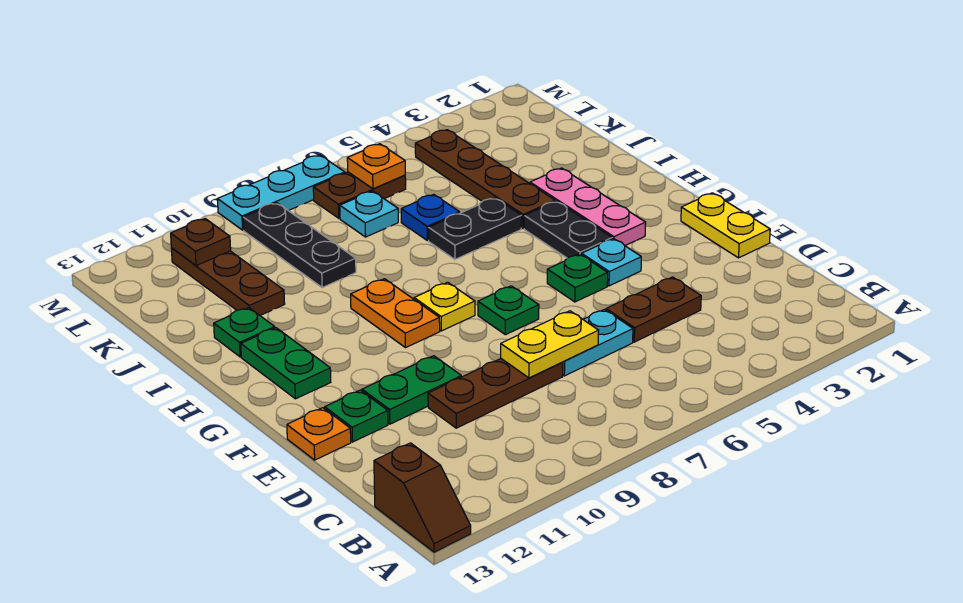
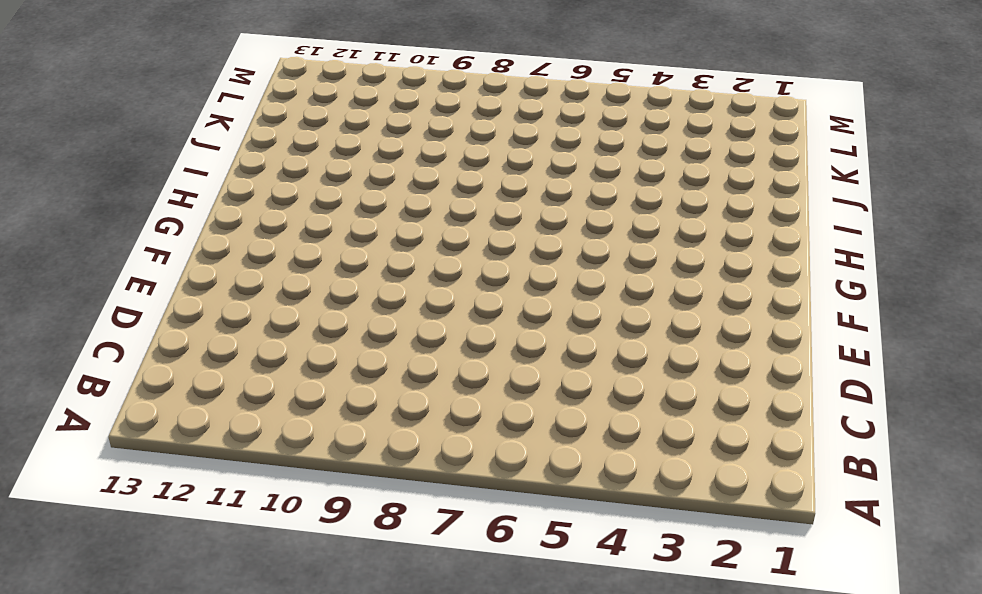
none -> brown slope A13:B13 level 1 top B
none -> brown plate D4:D5 level 1
none -> cyan plate D6:D7 level 1

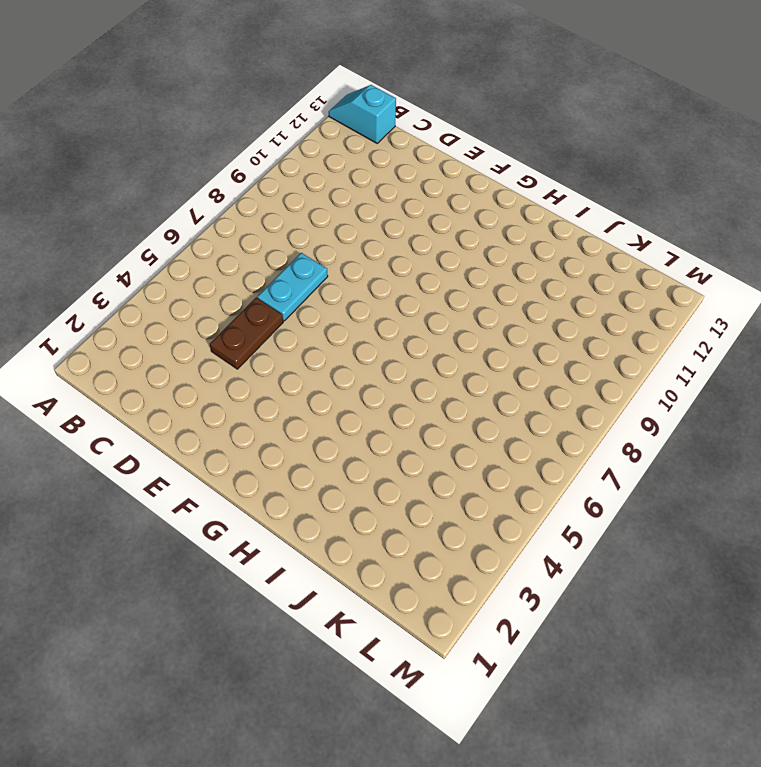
cyan slope A13:B13 level 1 top B -> brown slope A13:B13 level 1 top B
none -> brown plate D8:D10 level 1
none -> yellow plate E1:F1 level 1
none -> green plate E10:E11 level 1

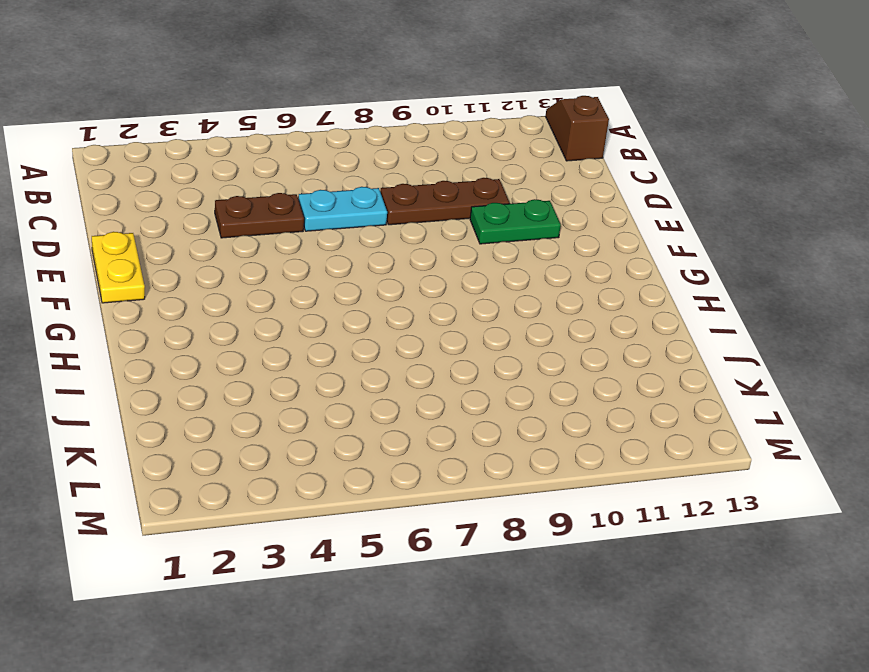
none -> green plate E12 level 1
none -> orange plate E13 level 1
none -> cyan plate F4 level 1

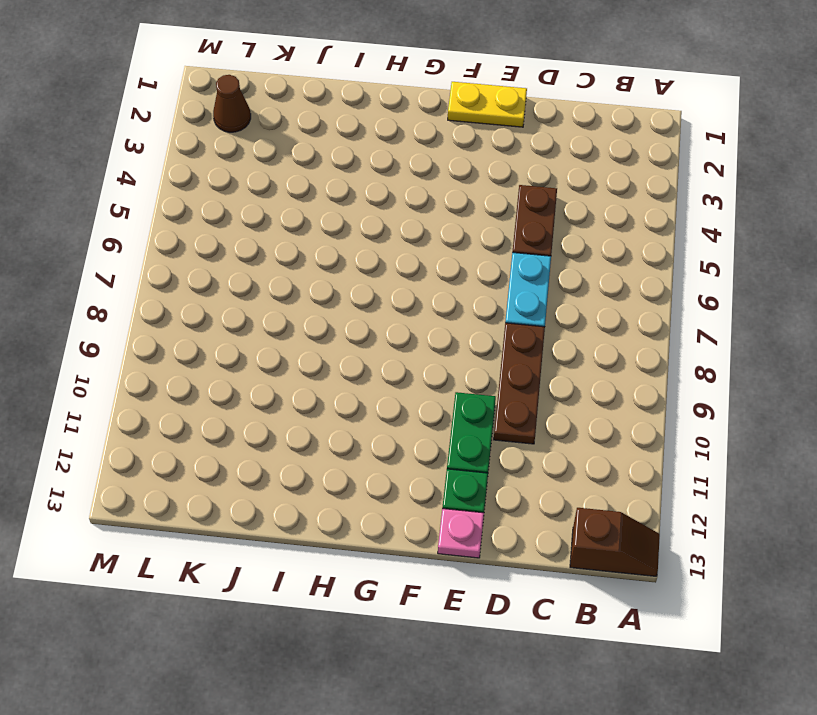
pink plate E13 level 1 -> orange plate E13 level 1
brown cone L2 level 1 -> none
none -> cyan plate F4 level 1
none -> green plate F5 level 1
none -> green plate F7 level 1

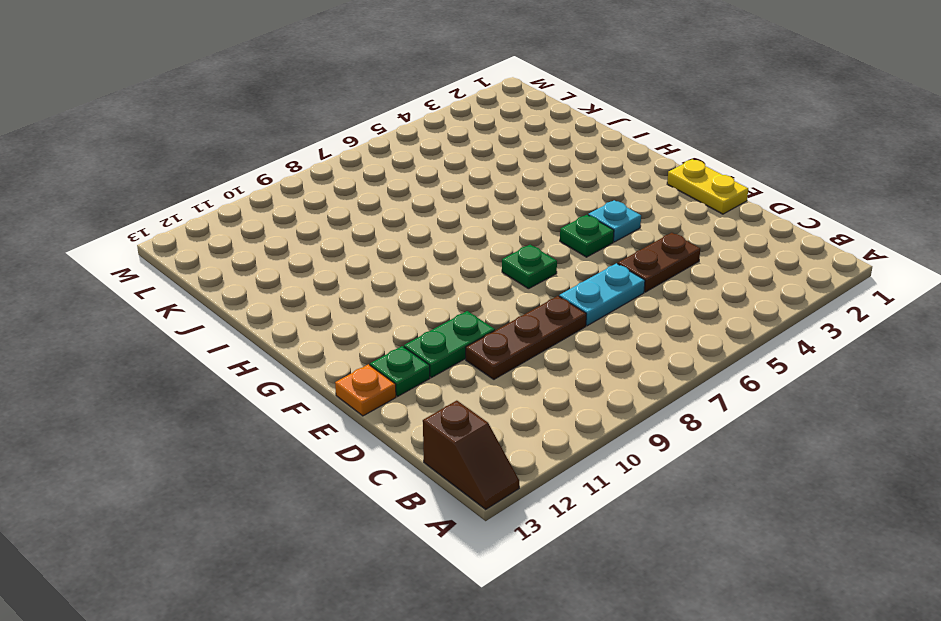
none -> pink plate G3:I3 level 1
none -> black plate G4:H4 level 1
none -> yellow plate G8 level 1

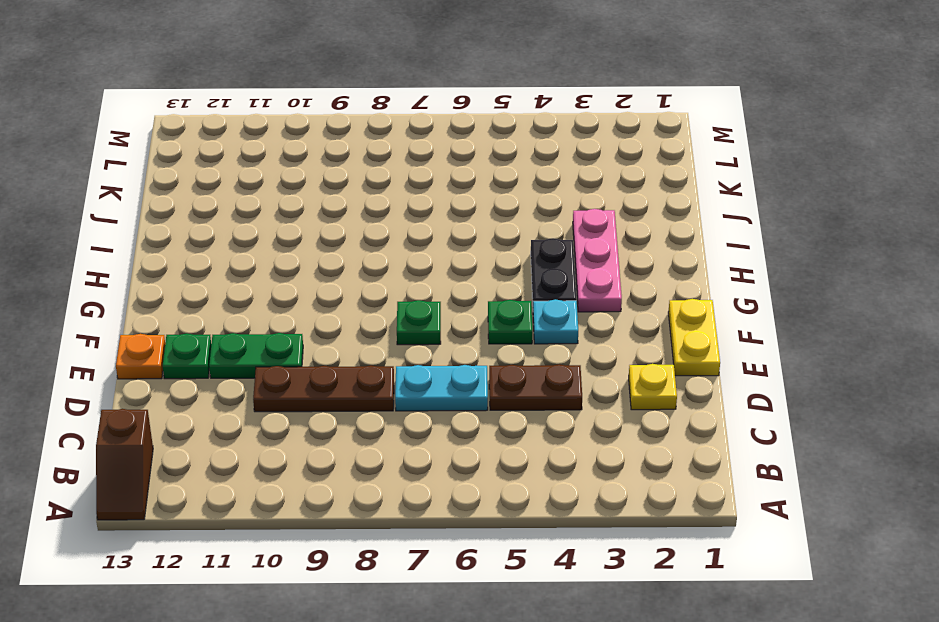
yellow plate D2 level 1 -> yellow plate G8 level 1
none -> orange plate G9:H9 level 1
none -> green plate G12:H12 level 1
none -> brown plate I4:L4 level 1

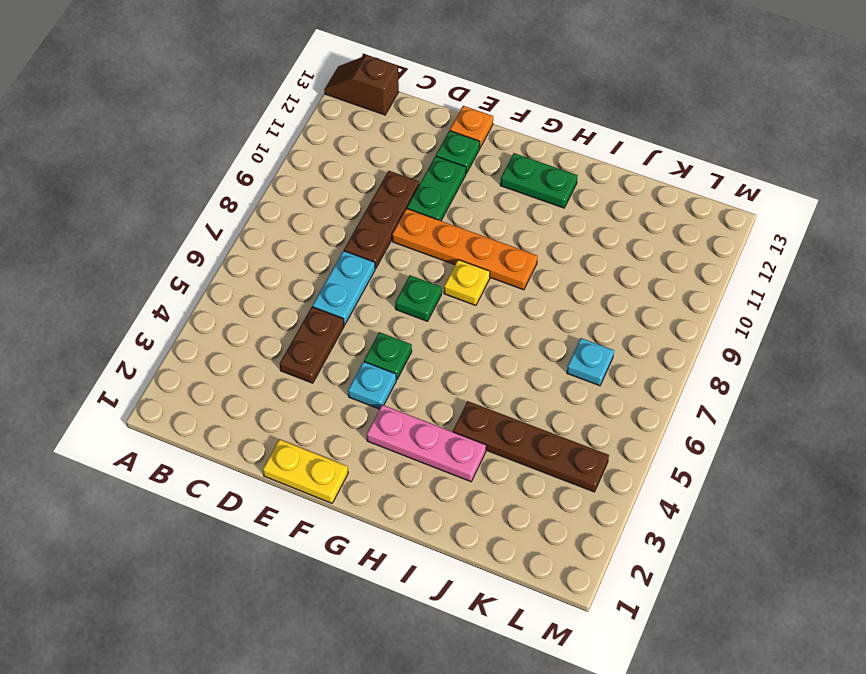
orange plate E9:H9 level 1 -> orange plate G9:H9 level 1
none -> black plate G4:H4 level 1
none -> black plate I5:I6 level 1
none -> green plate I12 level 1

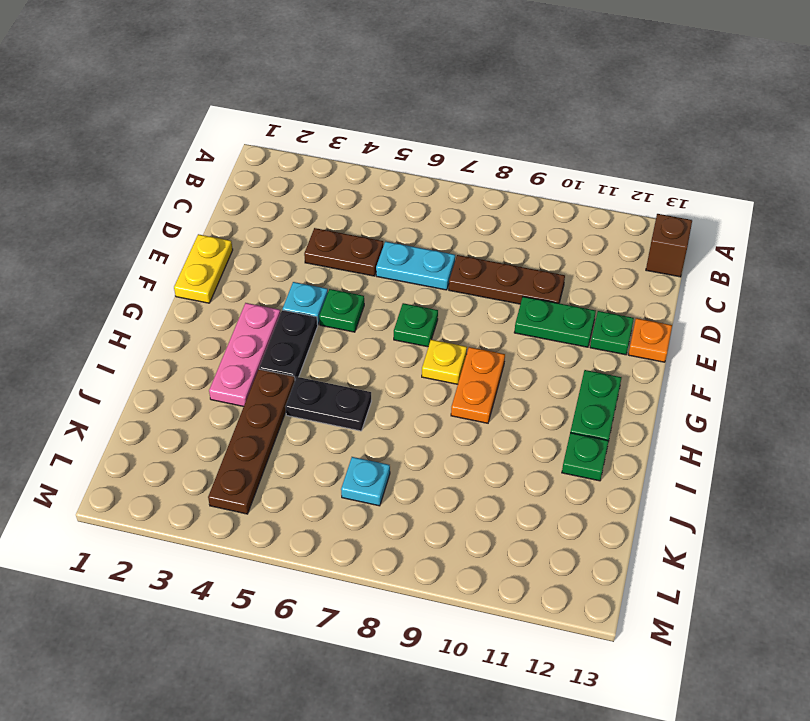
none -> blue plate J6 level 1
none -> black plate J9:L9 level 1
none -> brown plate J11:L11 level 1

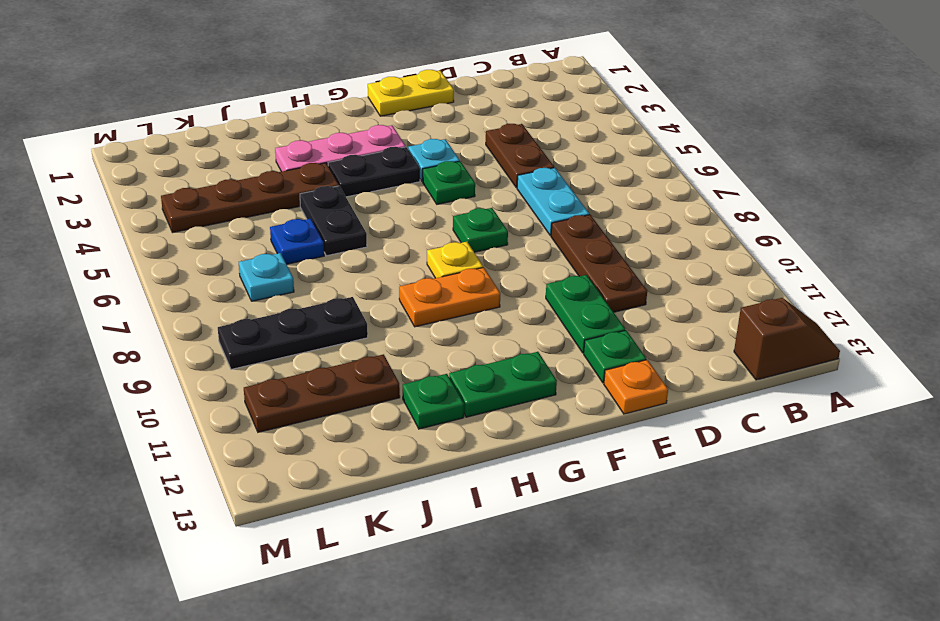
none -> brown plate L6:L7 level 1
none -> cyan plate M7:M9 level 1
none -> yellow plate D7:D8 level 2

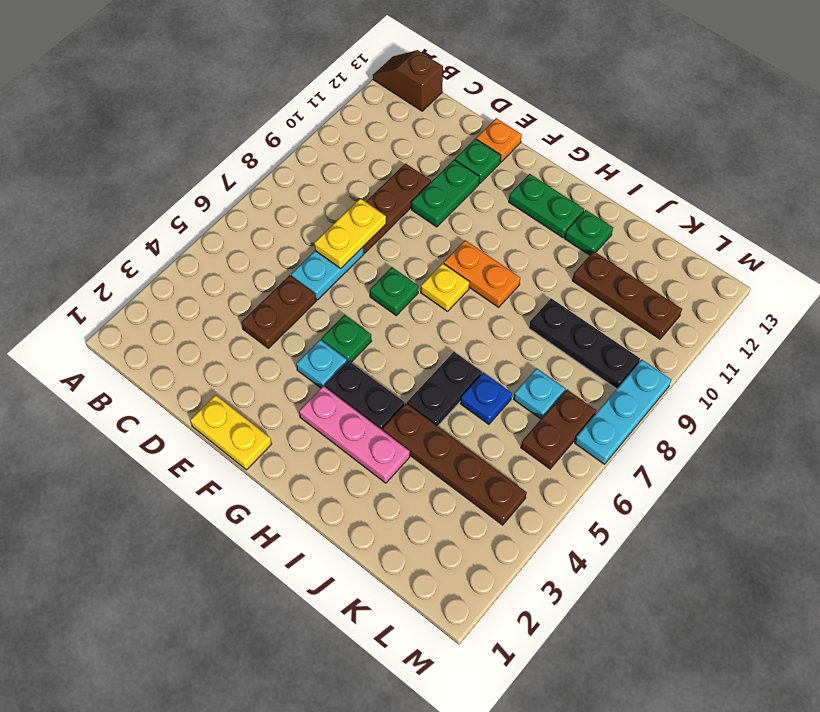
none -> orange plate L6 level 2
none -> brown plate L11 level 2

